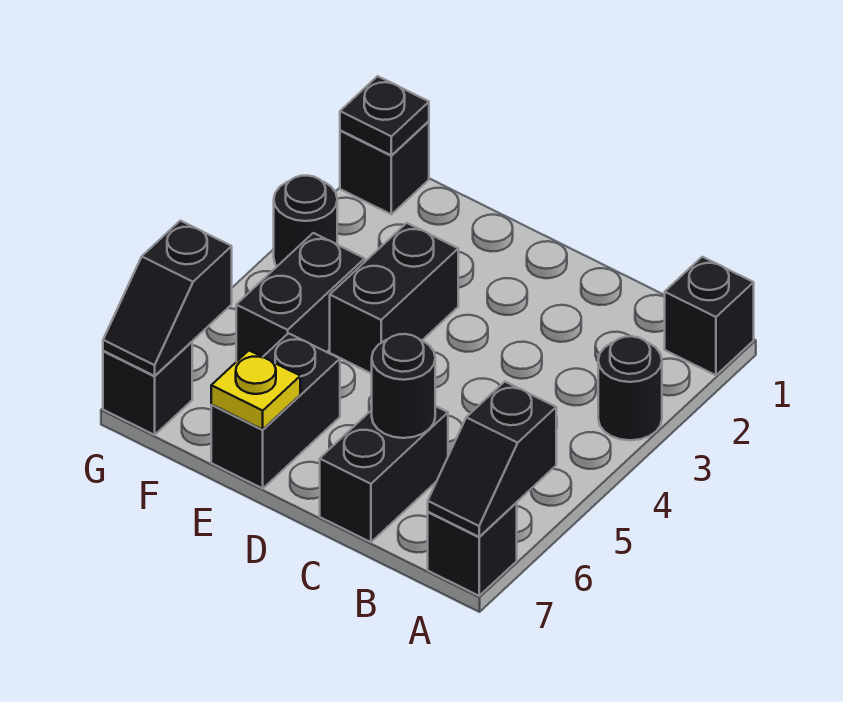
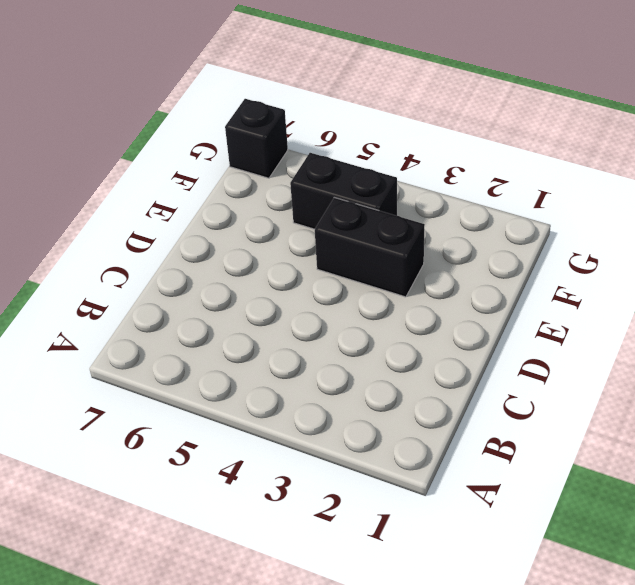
none -> black brick A1 level 1
none -> black round brick A3 level 1
none -> black brick A7 level 1

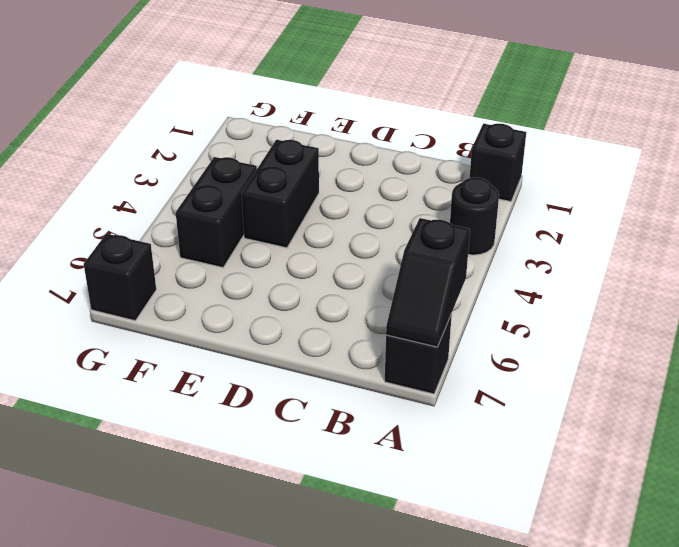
none -> black brick C6:C7 level 1
none -> black brick E6:E7 level 1
none -> black brick G1 level 1

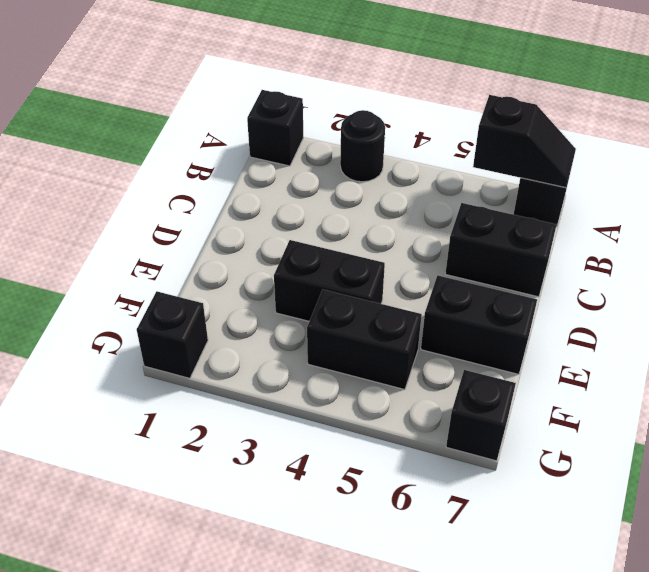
none -> black round brick G3 level 1
none -> black round brick C6 level 2
none -> yellow plate E7 level 2

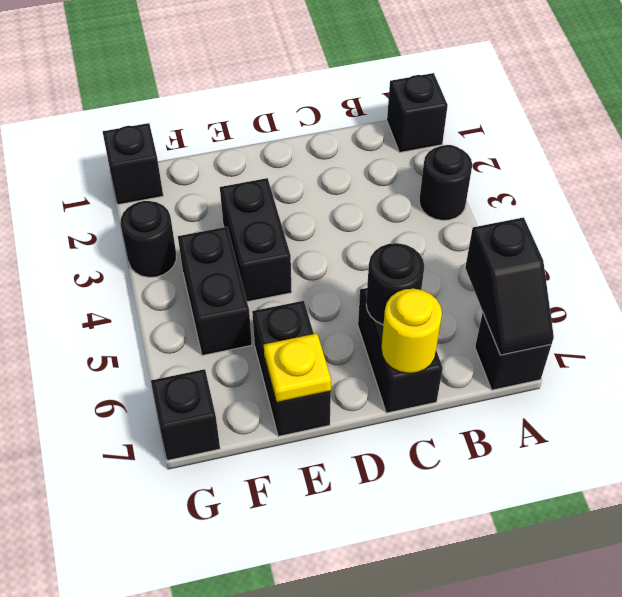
yellow round brick C7 level 2 -> none
none -> black plate G1 level 2
none -> black slope G6:G7 level 2 top 6

